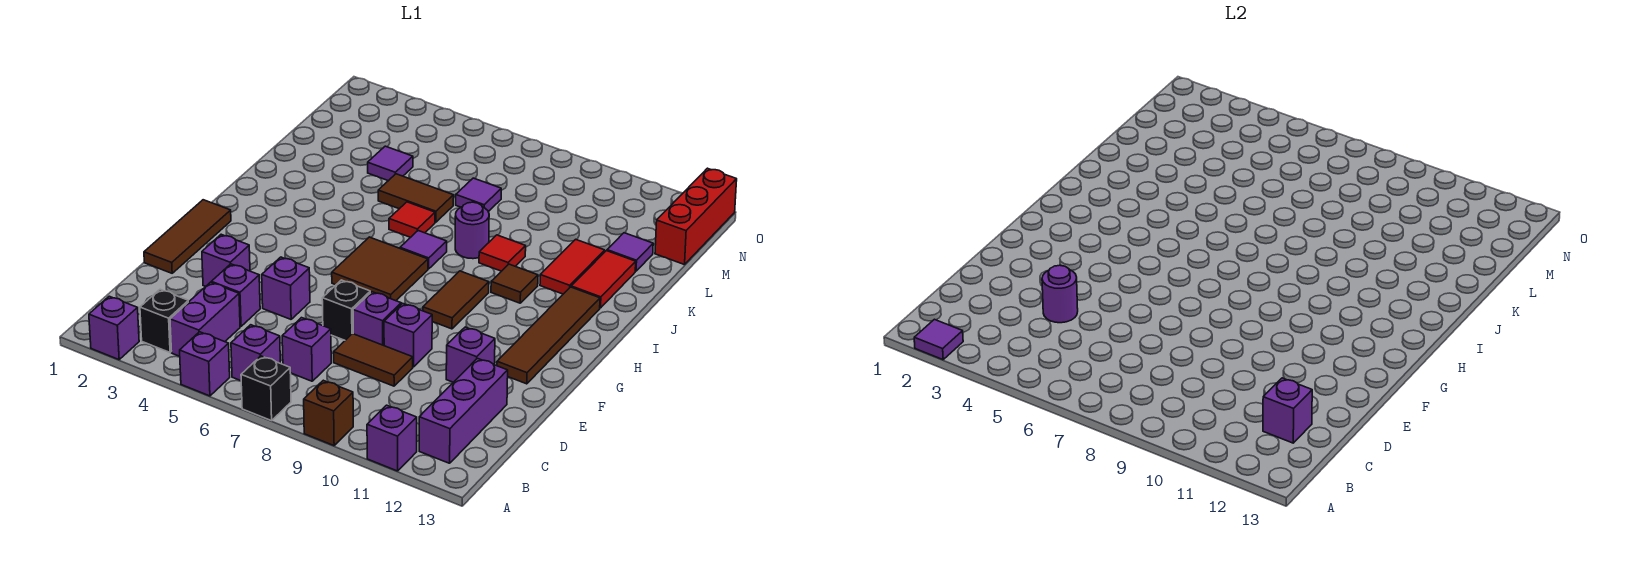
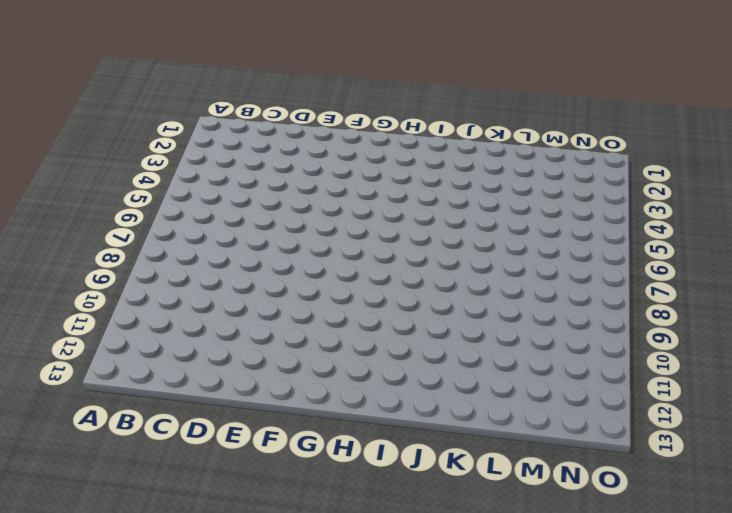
none -> purple brick A2 level 1
none -> purple brick A5 level 1
none -> black brick A7 level 1
none -> brown brick A9 level 1

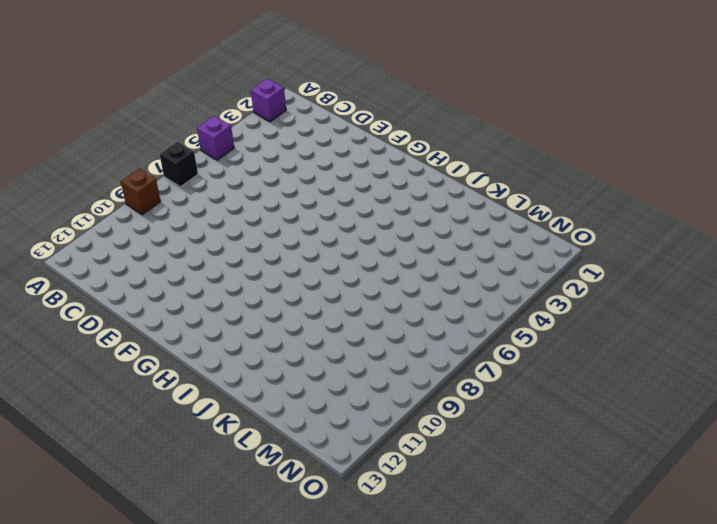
none -> purple brick A11 level 1
none -> black brick B3 level 1
none -> purple brick B4:C4 level 1
none -> purple brick B6 level 1

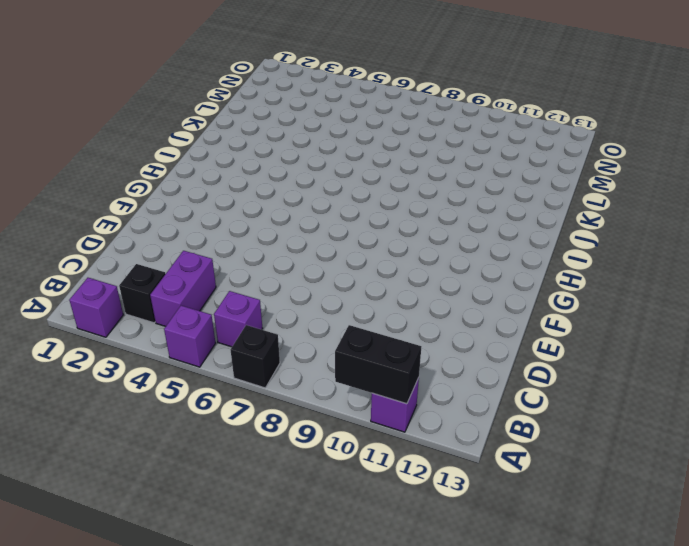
black brick A10:A11 level 2 -> none
none -> brown brick A9 level 1
none -> purple brick B12:D12 level 1
none -> purple brick C7 level 1
none -> purple brick D4 level 1

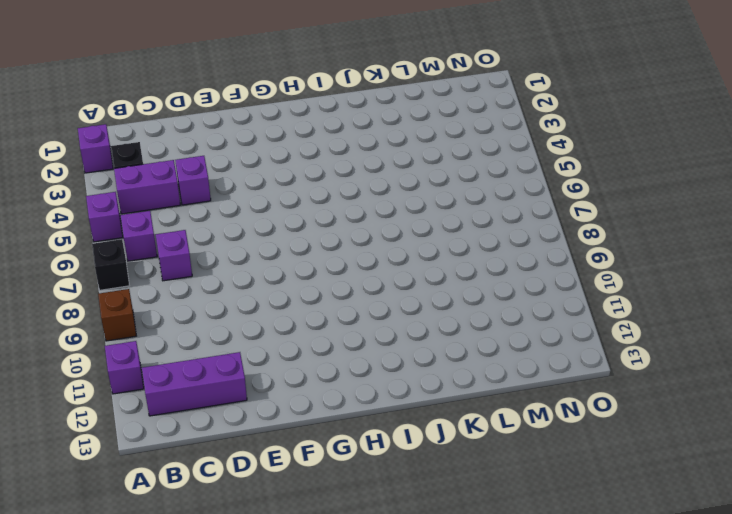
none -> brown tile D8:D9 level 1
none -> brown tile E1:G1 level 1
none -> purple brick E3 level 1
none -> purple brick E5 level 1

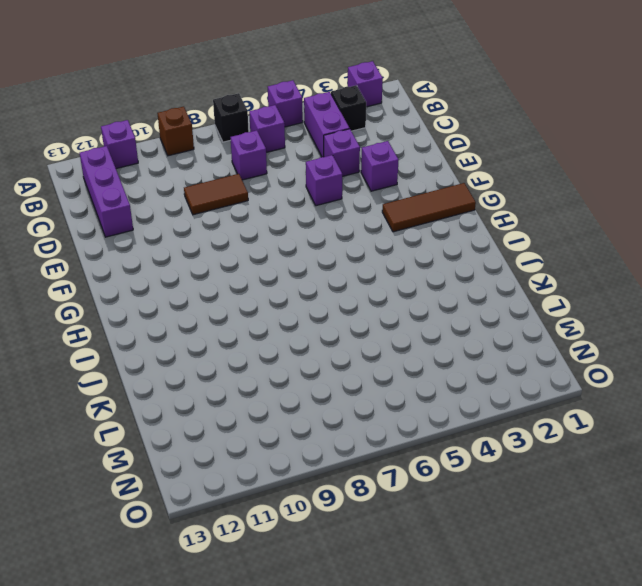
brown tile G1:G3 level 1 -> brown tile E1:G1 level 1
none -> black brick E7 level 1
none -> purple brick E8 level 1
none -> purple brick E9 level 1
none -> purple brick E11 level 1

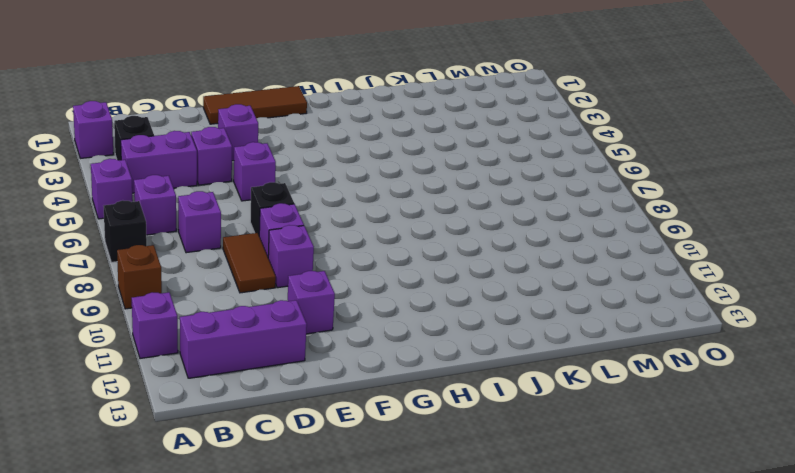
none -> brown tile F12:I12 level 1
none -> brown tile G6:H7 level 1
none -> brown tile G9:H9 level 1
none -> purple tile I7 level 1

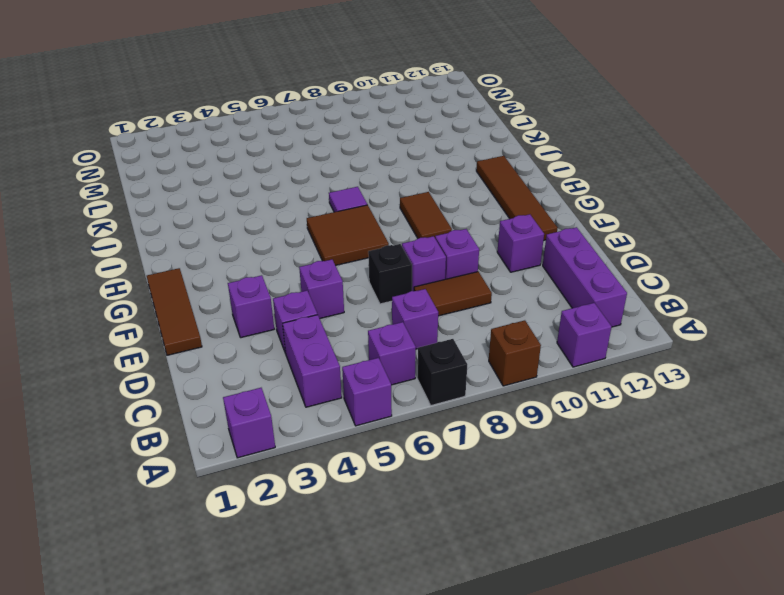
none -> black brick B3 level 1
none -> brown tile I10 level 1
none -> red tile J6 level 1
none -> purple round brick J8 level 1

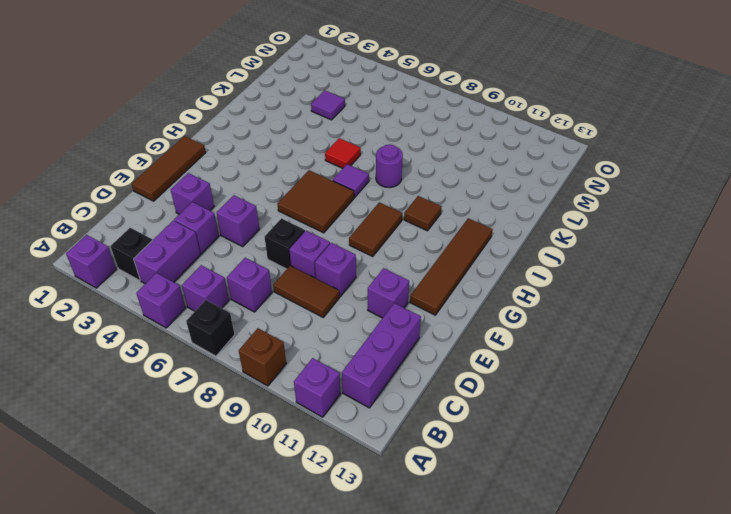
none -> red tile J9 level 1
none -> red tile J11:K11 level 1
none -> red tile J12:K12 level 1
none -> brown tile K5:K6 level 1

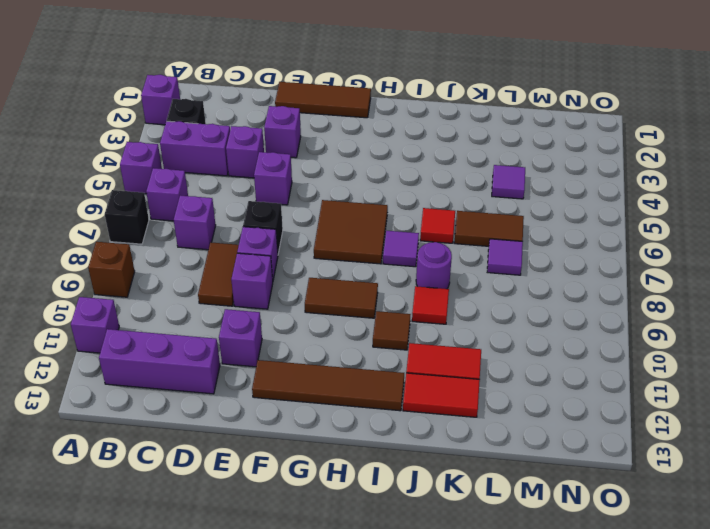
brown tile K6:L6 level 1 -> brown tile K5:K6 level 1
none -> purple tile L12 level 1
none -> red brick M13:O13 level 1
none -> purple tile A2 level 2
none -> purple brick C12 level 2

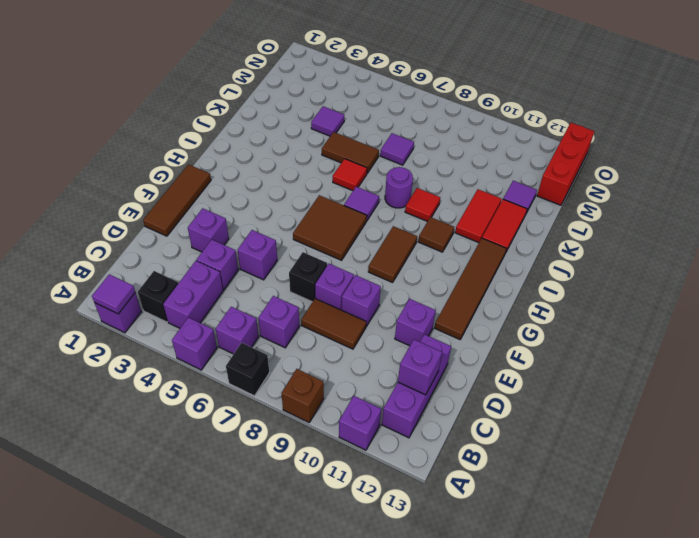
none -> purple round brick D4 level 2

